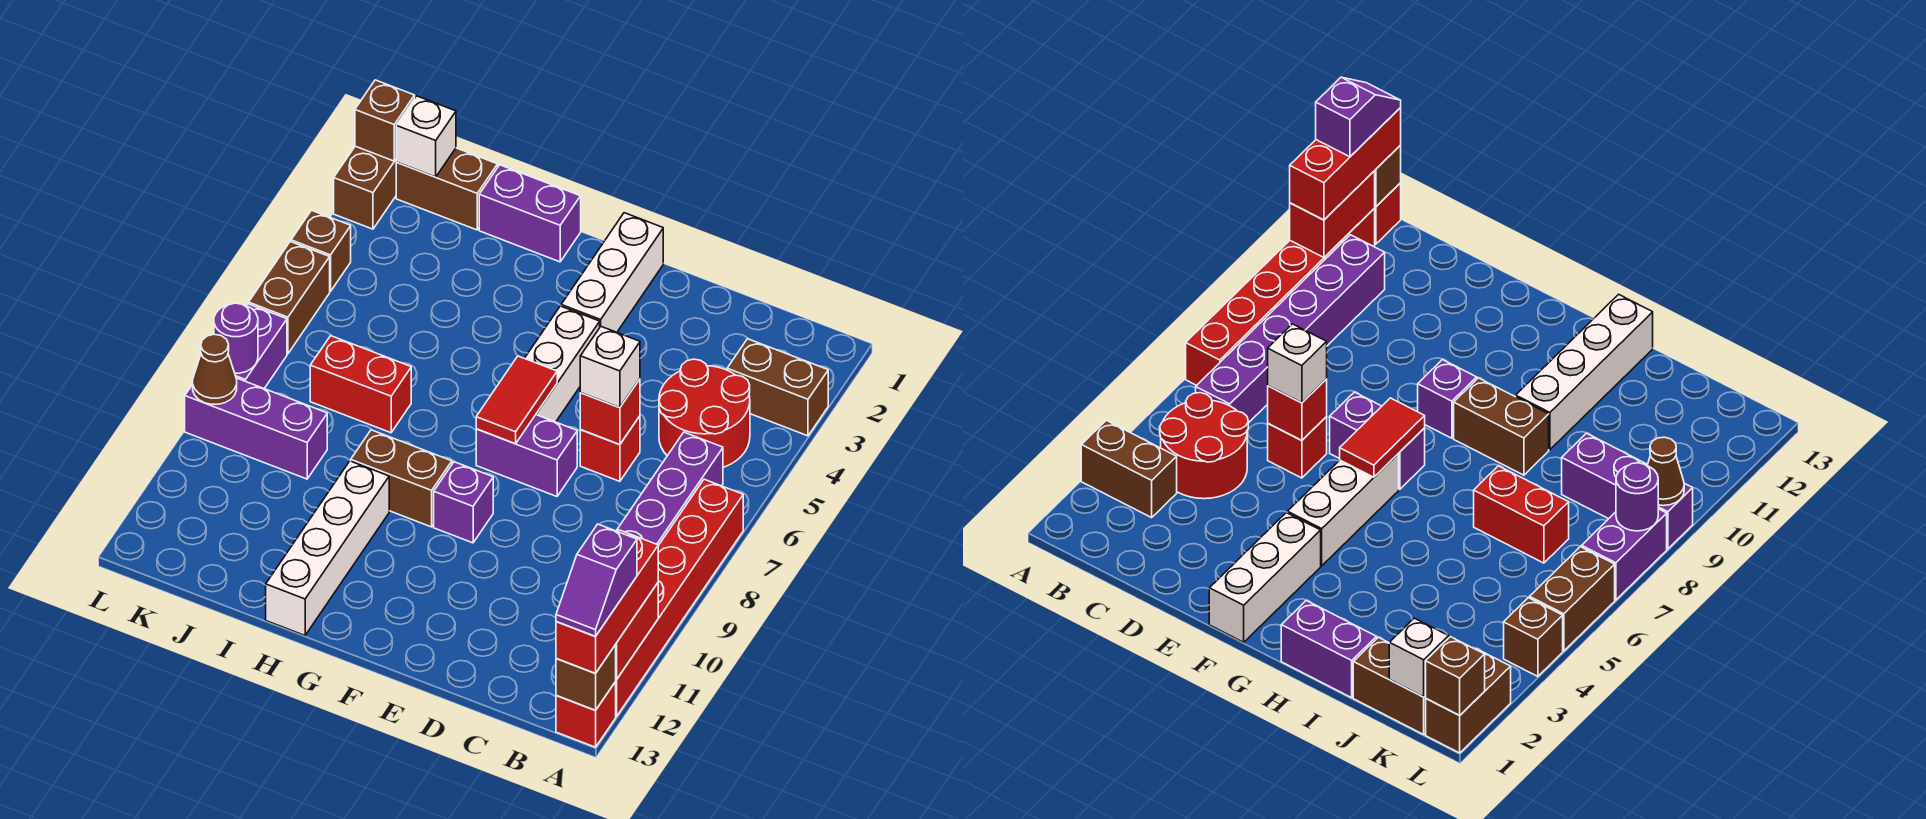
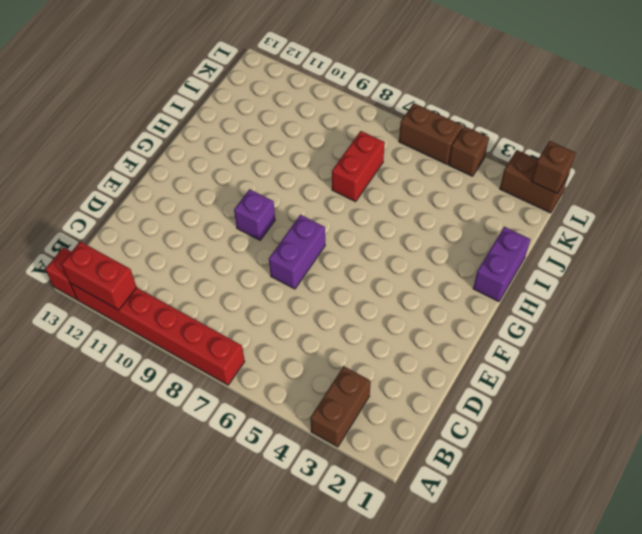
none -> red round brick B4:C5 level 1
none -> purple brick B6:B11 level 1
none -> red brick D6 level 1
none -> white brick F1:F3 level 1

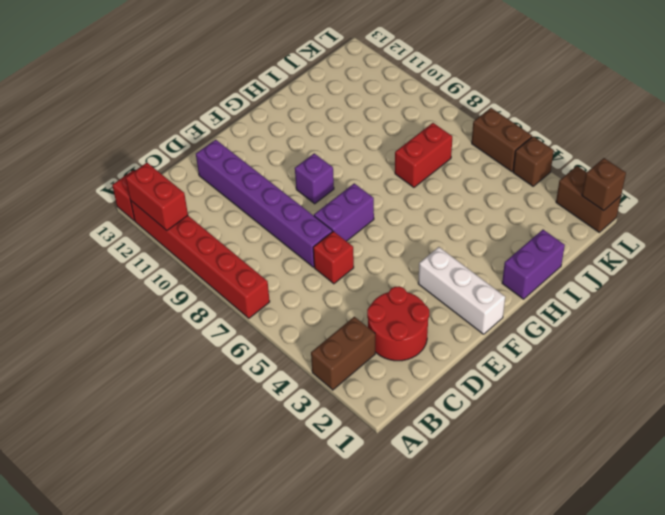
red round brick C2:D3 level 1 -> red round brick B4:C5 level 1
purple brick D7:D12 level 1 -> purple brick B6:B11 level 1
none -> white brick F4:F6 level 1
none -> brown brick G9:H9 level 1
none -> white brick H10:H13 level 1
none -> brown brick J1:K1 level 1

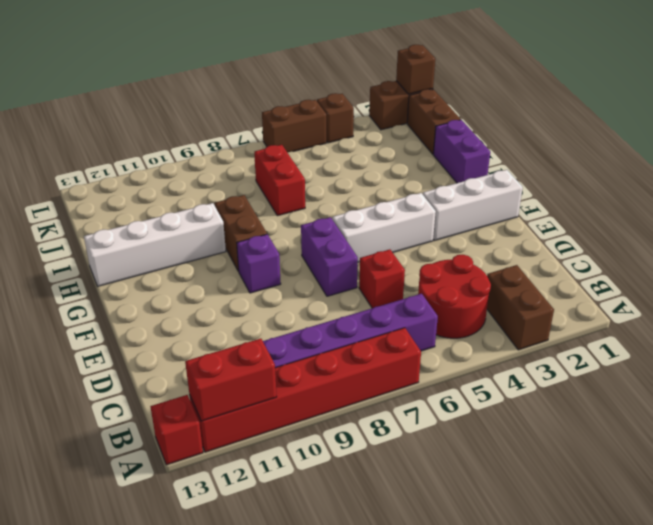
none -> purple brick J9:L9 level 1
none -> purple brick L7:L8 level 1
none -> brown brick A13 level 2
none -> red brick D6 level 2

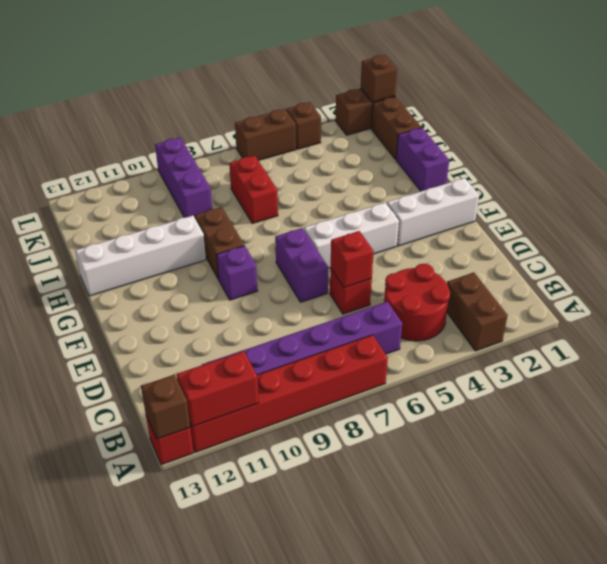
none -> purple brick L7:L8 level 1
none -> red tile F6:F7 level 2
none -> white brick K1 level 2
none -> purple round brick L8 level 2

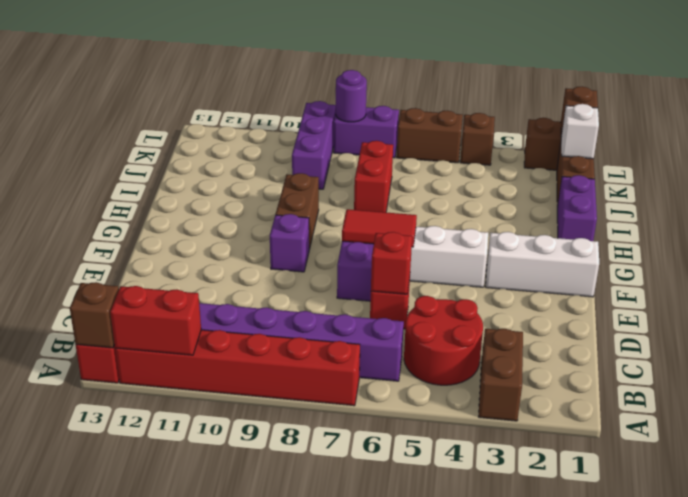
none -> white brick H10:H13 level 1
none -> brown cone L9 level 2
none -> red brick A11:A13 level 3
none -> white brick D6 level 3

